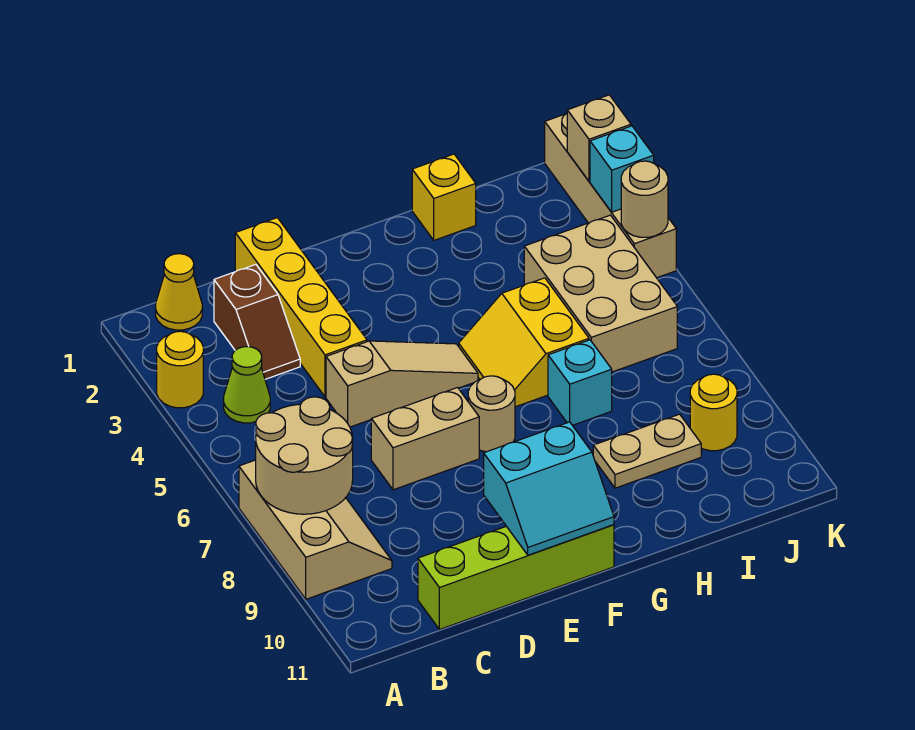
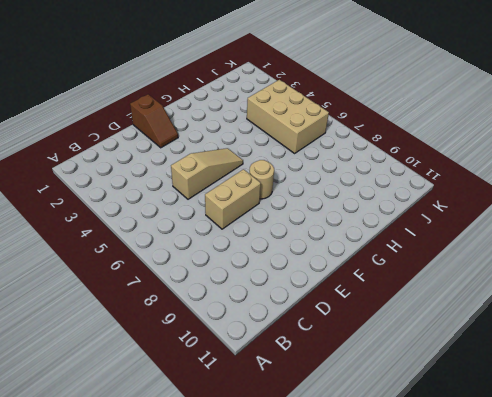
brown slope E1:E2 level 1 top 1 -> brown slope C2:C3 level 1 top 2
none -> yellow round brick A3 level 1
none -> tan slope A7:B9 level 1 top A
none -> yellow cone B1 level 1

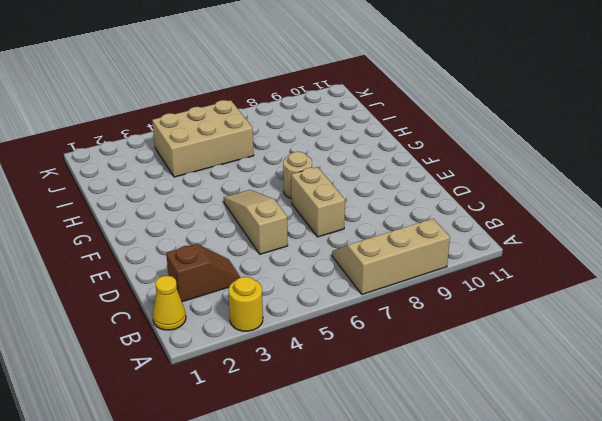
none -> lime cone B4 level 1
none -> lime brick C11:F11 level 1
none -> yellow brick D1:D4 level 1

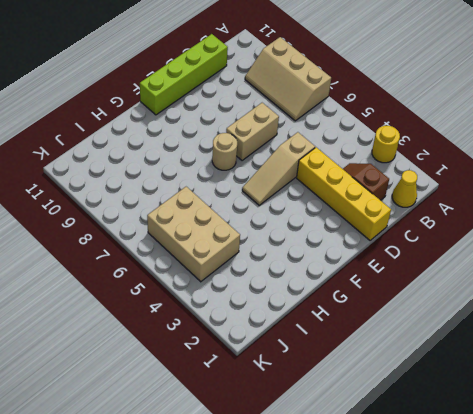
none -> lime cone B4 level 1
none -> yellow slope G5:H6 level 1 top H
none -> yellow brick H1 level 1

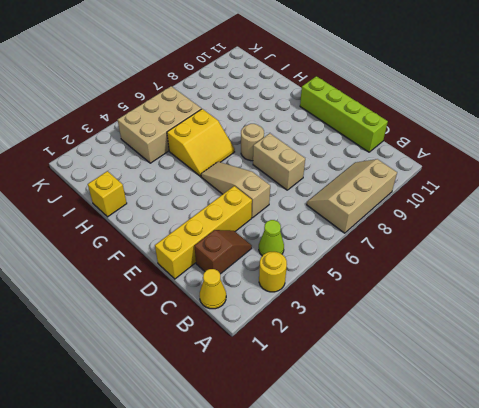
none -> cyan brick H7 level 1
none -> tan plate H9:I9 level 1
none -> yellow round brick J9 level 1

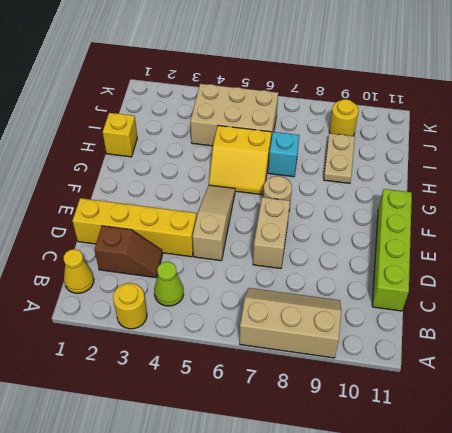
none -> tan brick K1:K4 level 1
none -> tan round brick A7:B8 level 2
none -> cyan slope E10:F11 level 2 top 10

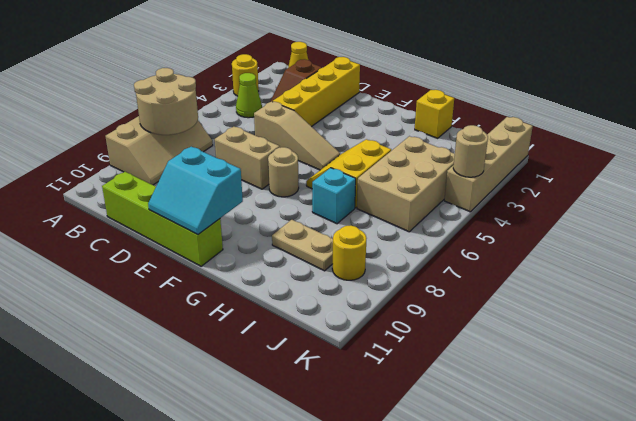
none -> tan brick K2 level 2
none -> cyan brick K3 level 2

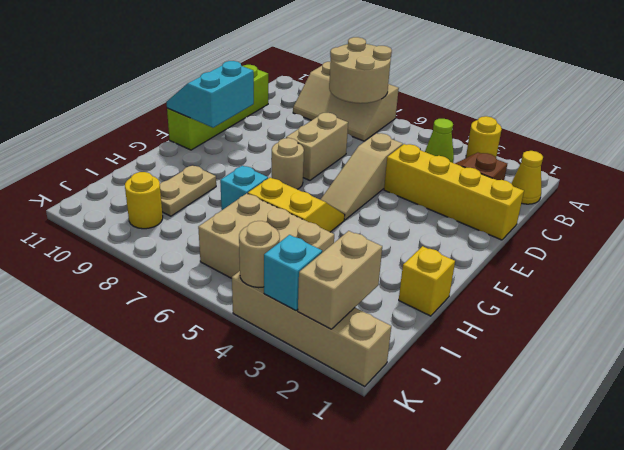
tan brick J2:K2 level 2 -> tan brick K2 level 2

